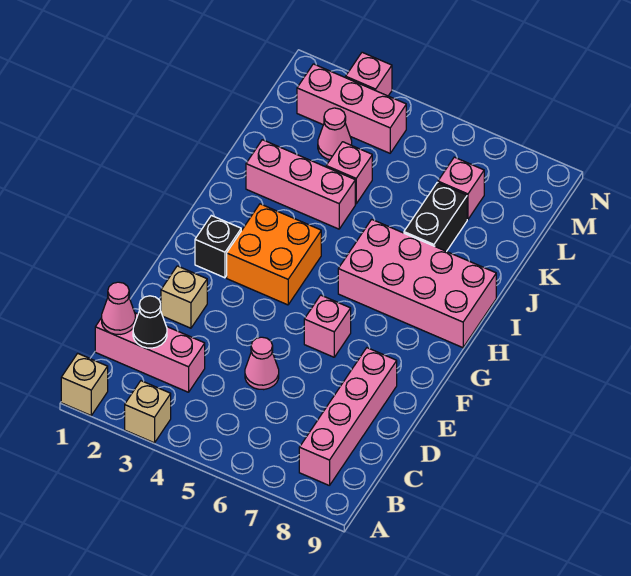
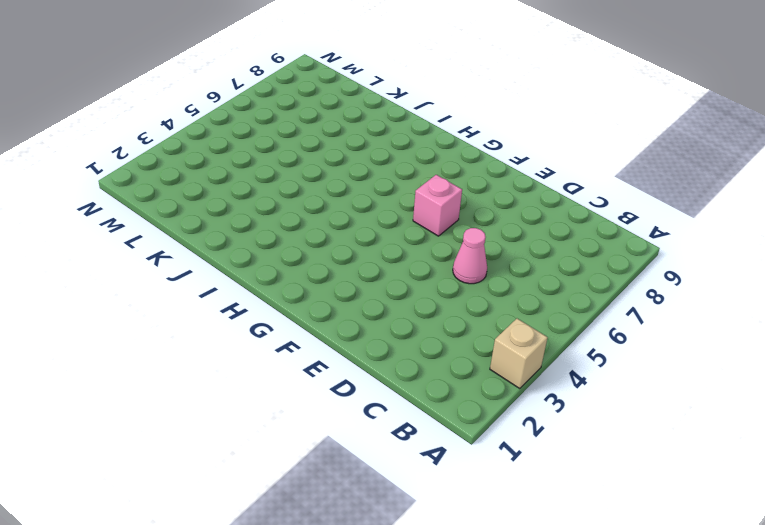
none -> tan brick A1 level 1
none -> pink brick B8:E8 level 1
none -> pink brick C1:C3 level 1

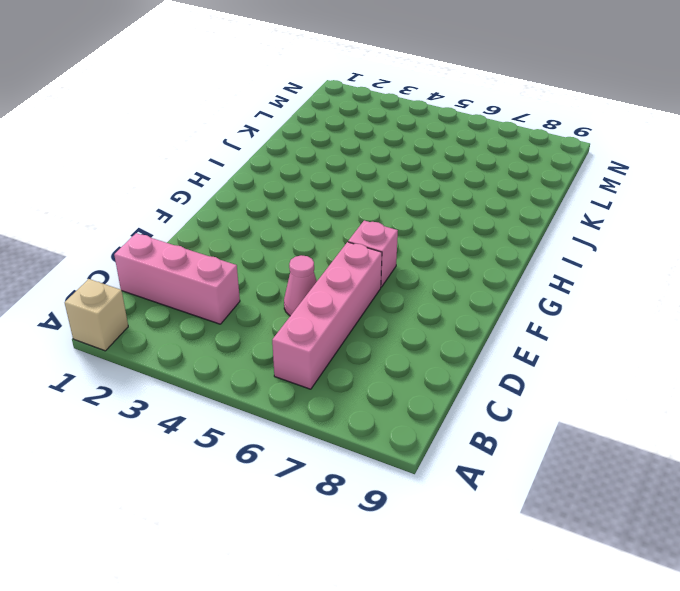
pink brick B6:E6 level 1 -> pink brick B8:E8 level 1
none -> tan brick A3 level 1
none -> tan brick E2 level 1
none -> black brick G2 level 1

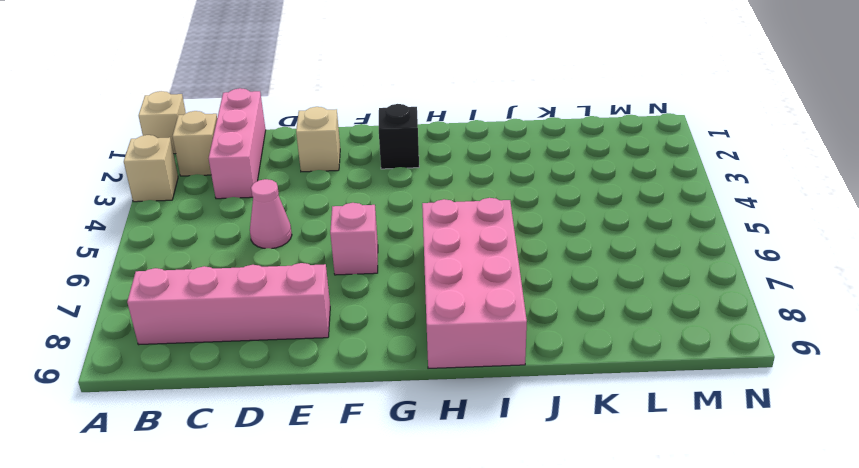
tan brick B2 level 1 -> none
none -> orange brick G3:H4 level 1
none -> pink brick J2:J4 level 1
none -> black brick J7:K7 level 1

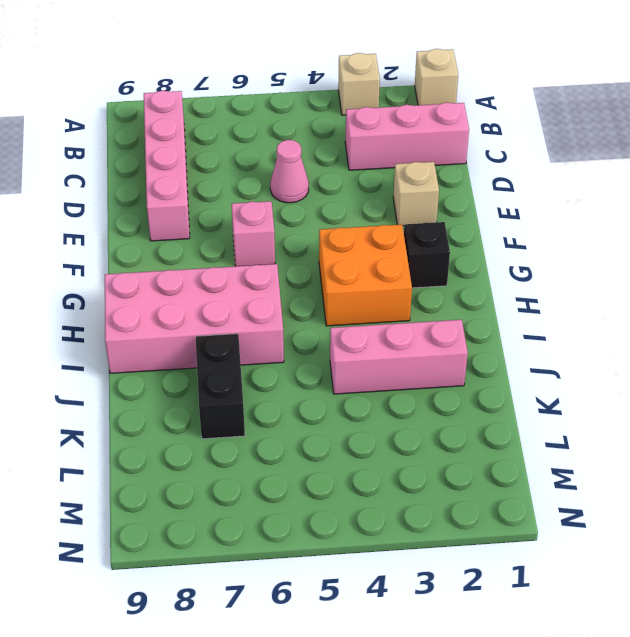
none -> pink brick K4 level 1
none -> pink cone L3 level 1
none -> pink brick L7 level 1

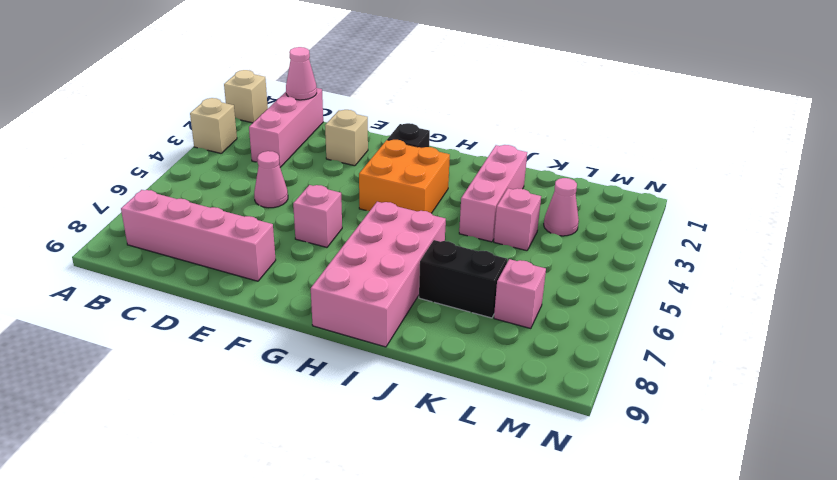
none -> pink brick M2:M4 level 1
none -> pink brick N3 level 1
none -> black cone C2 level 2

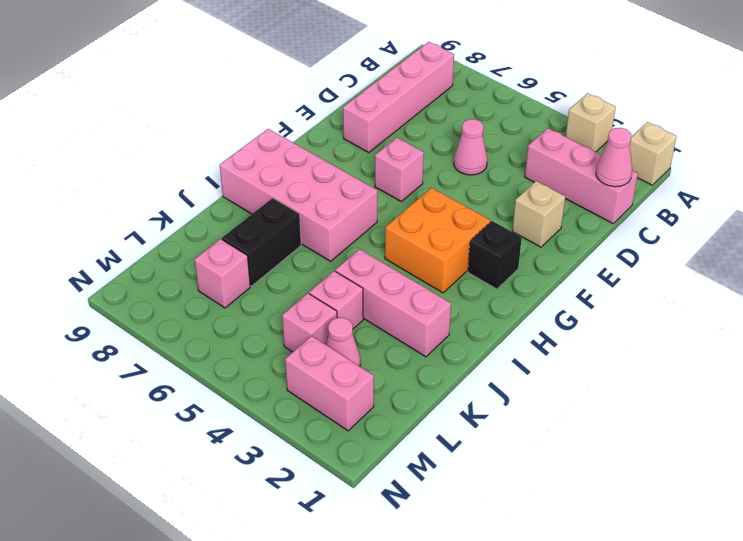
pink brick L4 level 1 -> pink brick N3 level 1
pink brick M2:M3 level 1 -> pink brick M2:M4 level 1
none -> black cone C2 level 2

